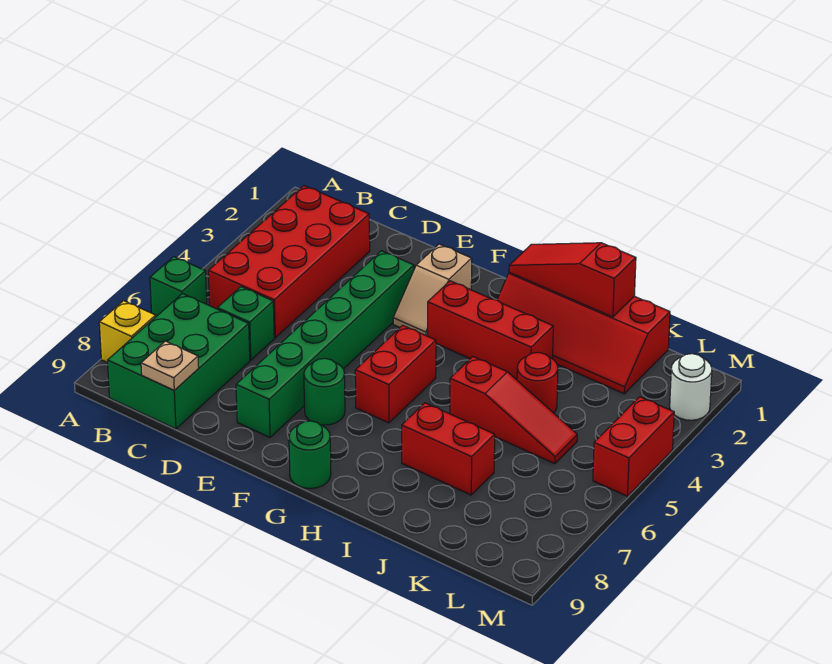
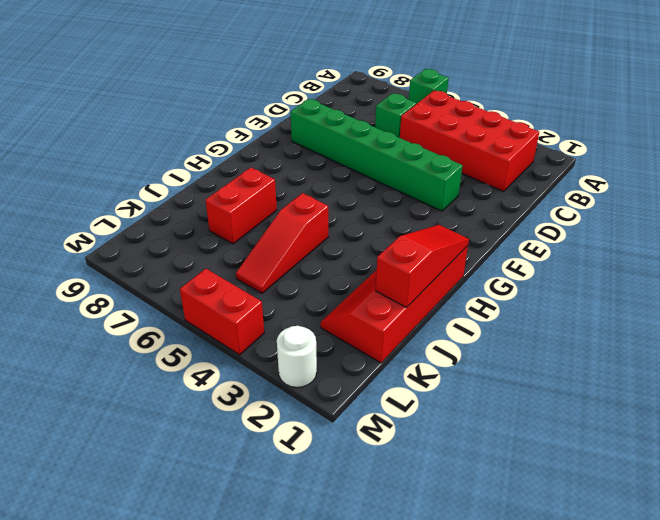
none -> yellow brick A8 level 1
none -> green brick B7:C9 level 1
none -> tan slope F2:F3 level 1 top 2

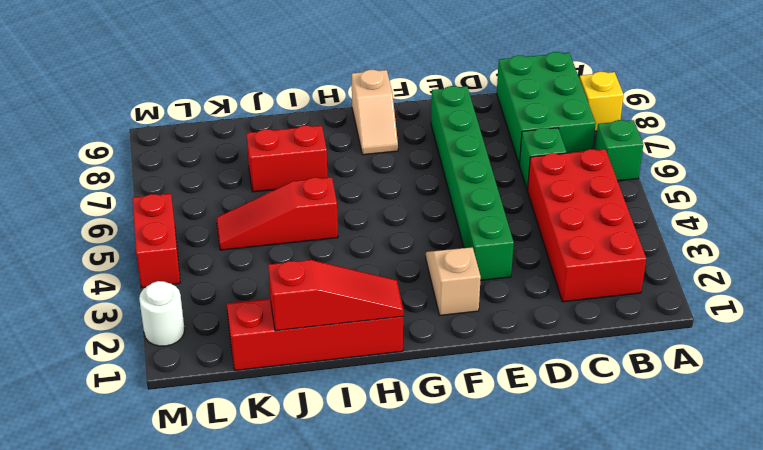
tan slope G8:G9 level 1 top 9 -> green round brick G9 level 1
none -> green round brick F7 level 1
none -> red brick G3:I3 level 1
none -> red brick G5:G6 level 1

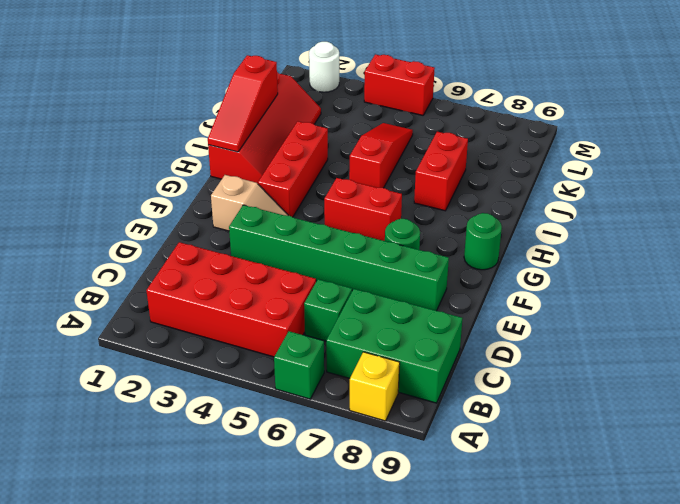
none -> red round brick J4 level 1
none -> tan plate C9 level 2

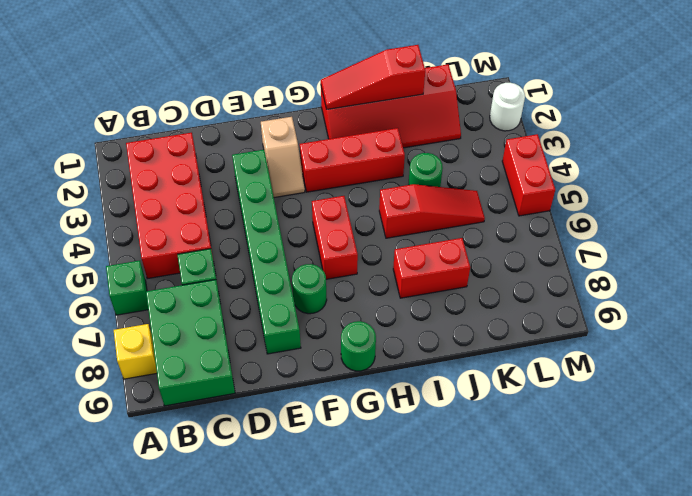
green round brick J4 level 1 -> red round brick J4 level 1
none -> tan plate C9 level 2

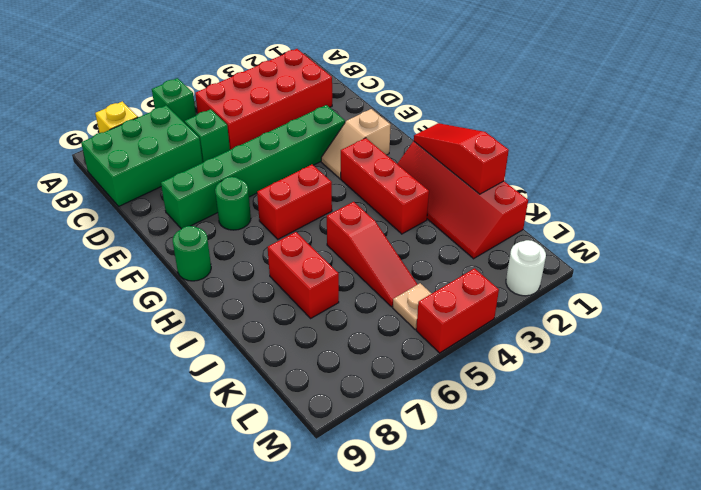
tan plate L5 level 1 -> tan plate C9 level 2
none -> red round brick J4 level 1

